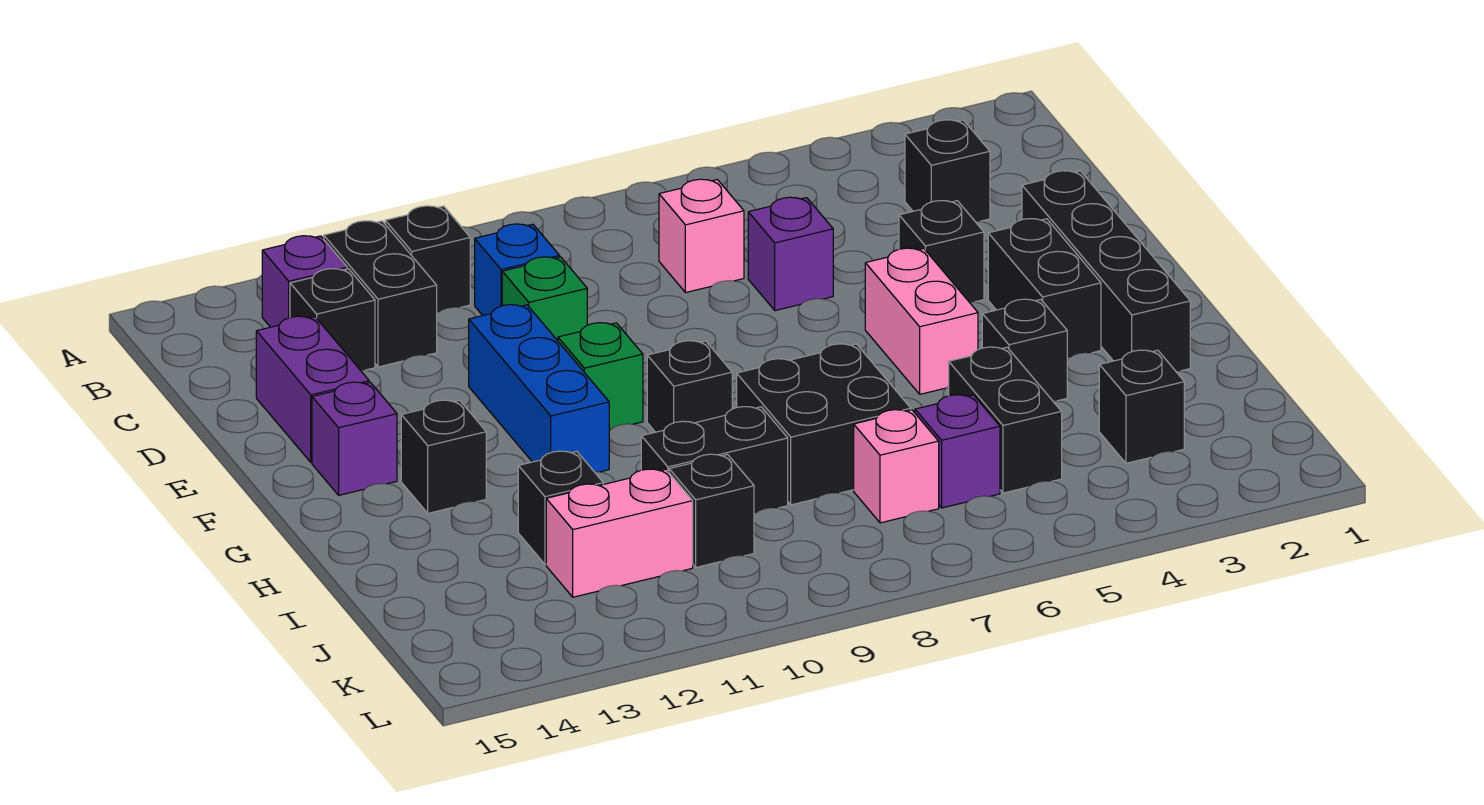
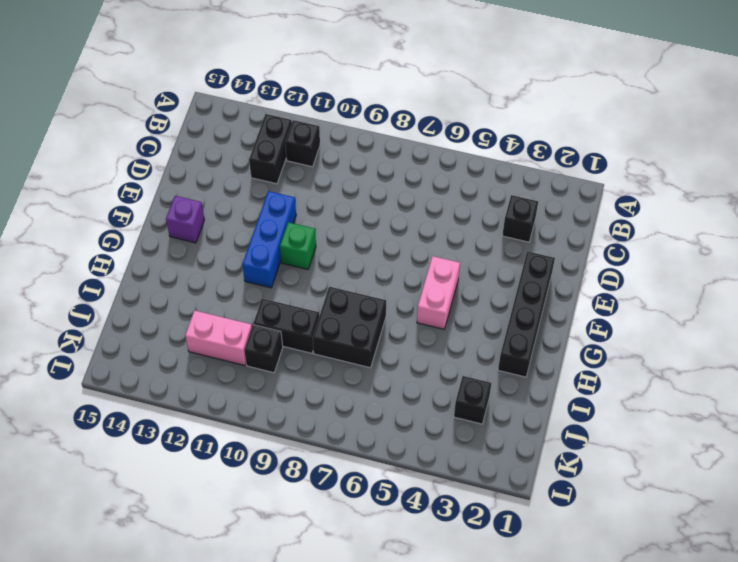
none -> purple brick B13 level 1
none -> pink brick C7 level 1
none -> blue brick C10 level 1

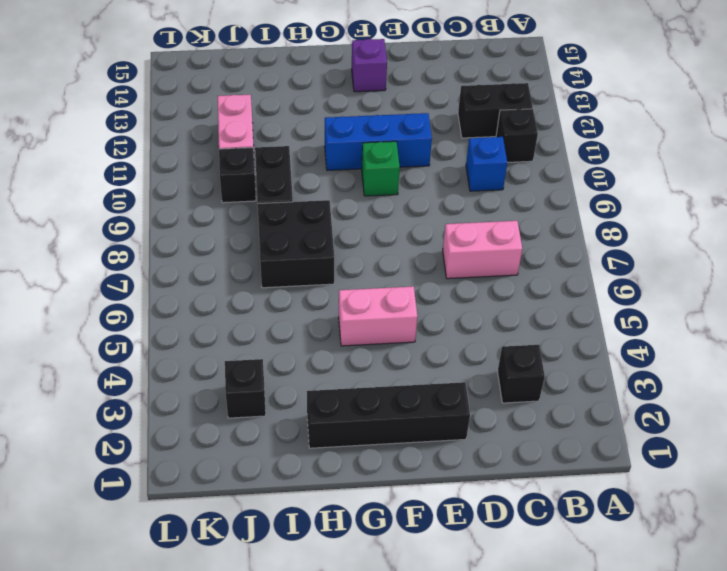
pink brick C7:D7 level 1 -> pink brick C7 level 1
none -> purple brick B13 level 1
none -> black brick C13 level 1
none -> purple brick D6 level 1

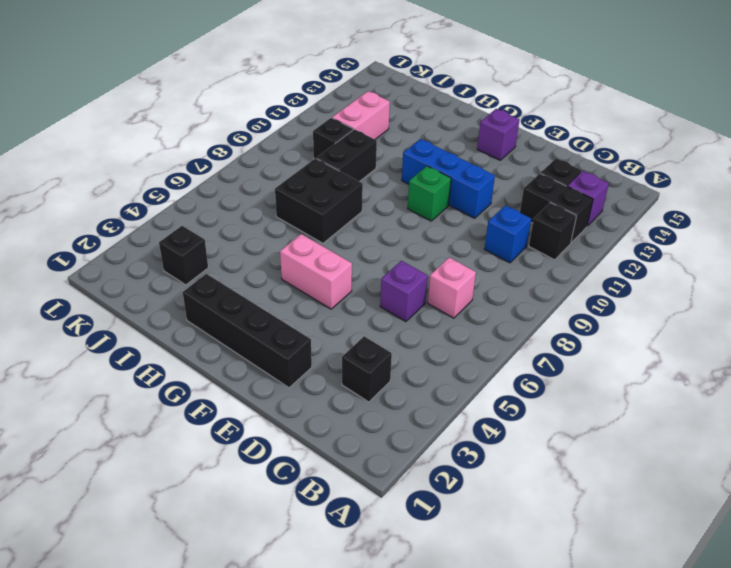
none -> green brick D10 level 1
none -> purple brick D14:E14 level 1
none -> black brick E4 level 1

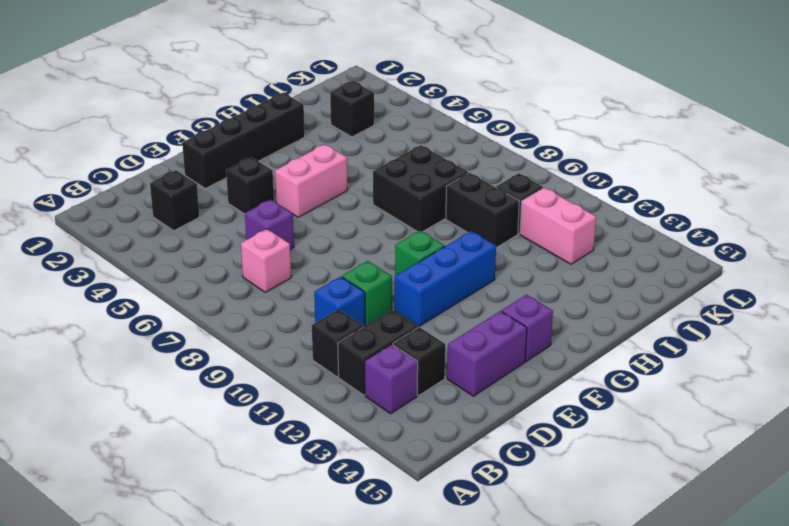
none -> black brick F3:G3 level 1
none -> black brick G9 level 1
none -> black brick G13 level 1

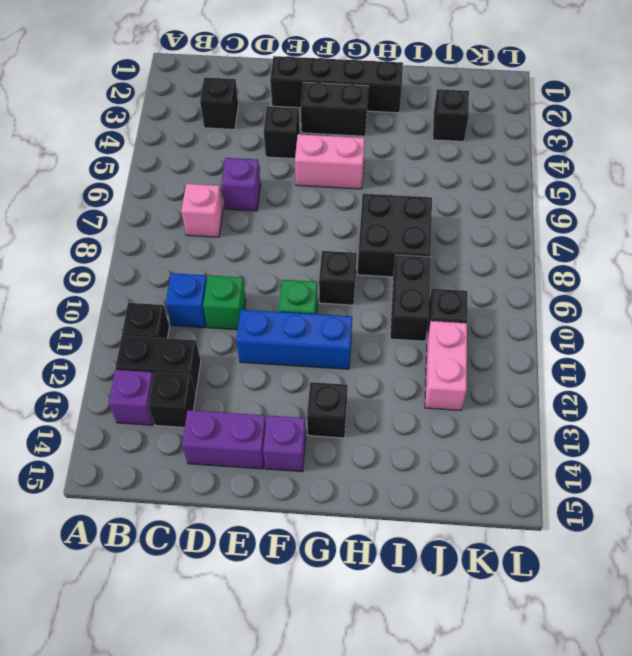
none -> black brick H4 level 1
none -> black brick I5:J5 level 1
none -> black brick I12 level 1

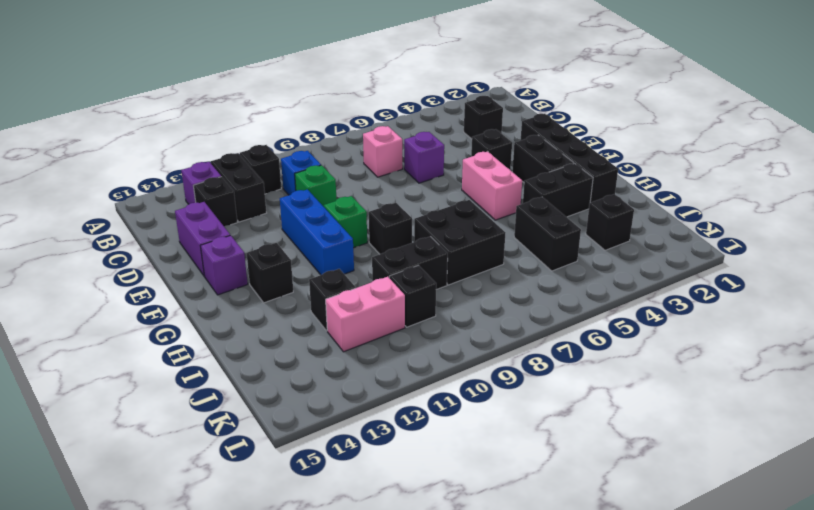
black brick H3:H4 level 1 -> black brick H4 level 1
none -> purple brick J6 level 1
none -> pink brick J7 level 1

